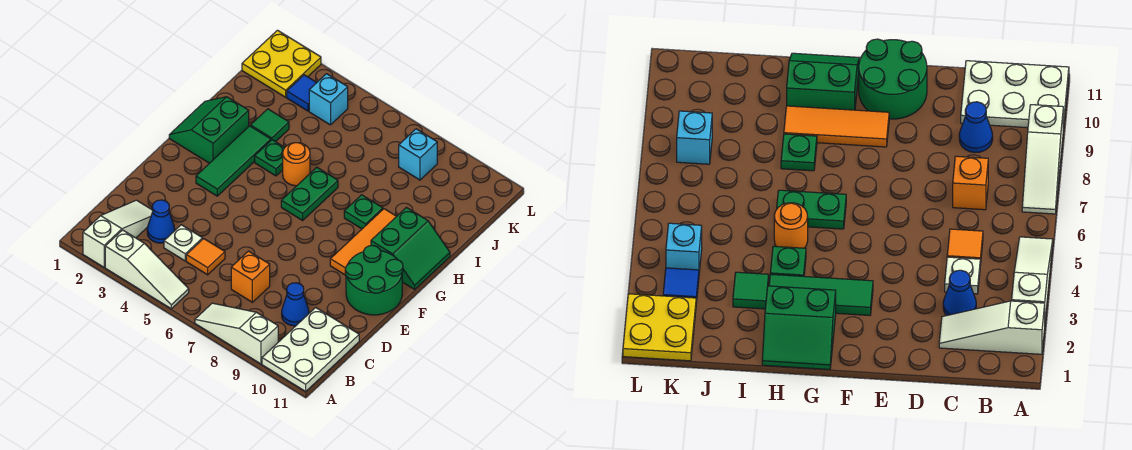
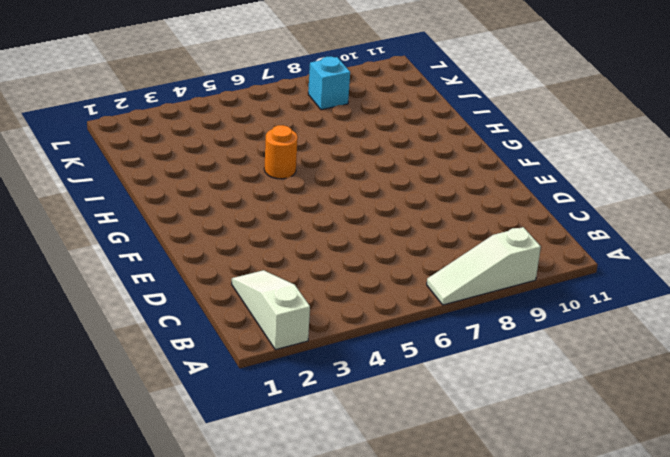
none -> white slope A3:A5 level 1 top 3
none -> white plate A10:C11 level 1
none -> blue cone C3 level 1

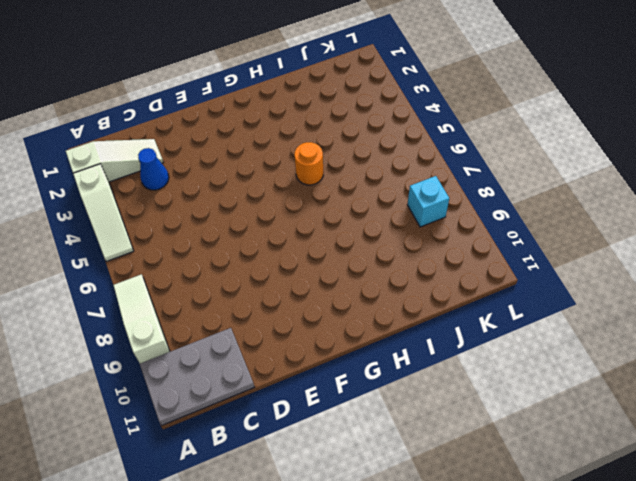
grey plate A10:C11 level 1 -> white plate A10:C11 level 1
none -> white plate C4 level 1
none -> orange tile C5 level 1
none -> orange brick C7 level 1

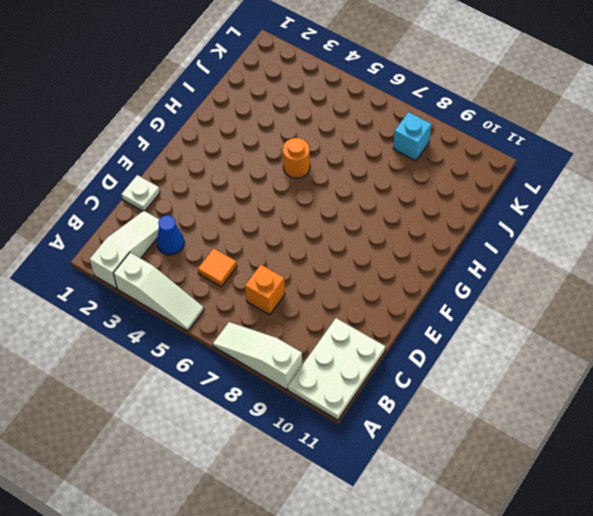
white plate D1 level 1 -> white plate C4 level 1
none -> blue cone C9 level 1
none -> green round brick E10:F11 level 1
none -> green tile F3:H3 level 1

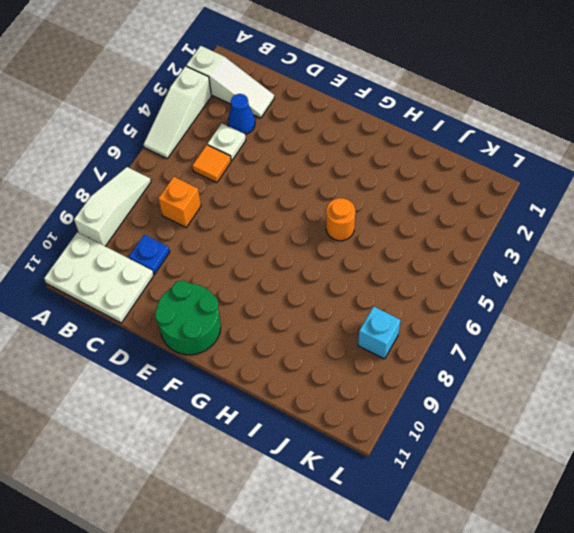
blue plate C9 level 1 -> blue cone C9 level 1
none -> green tile F3:H3 level 1
none -> orange tile F9:H9 level 1
none -> green slope G1:H2 level 1 top 2

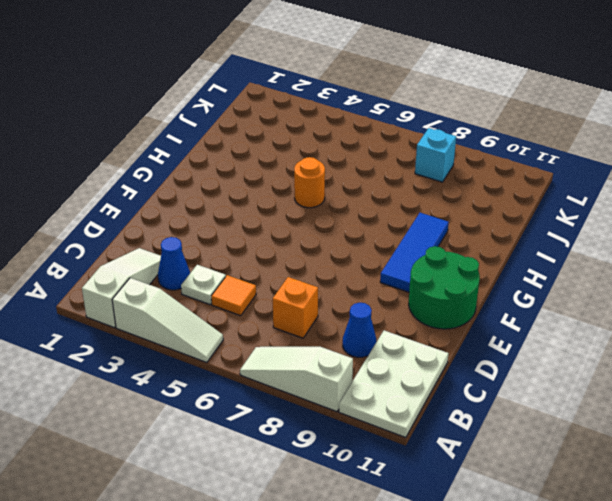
blue tile F9:H9 level 1 -> orange tile F9:H9 level 1
none -> green tile F3:H3 level 1
none -> green slope G1:H2 level 1 top 2
none -> green plate G6:H6 level 1

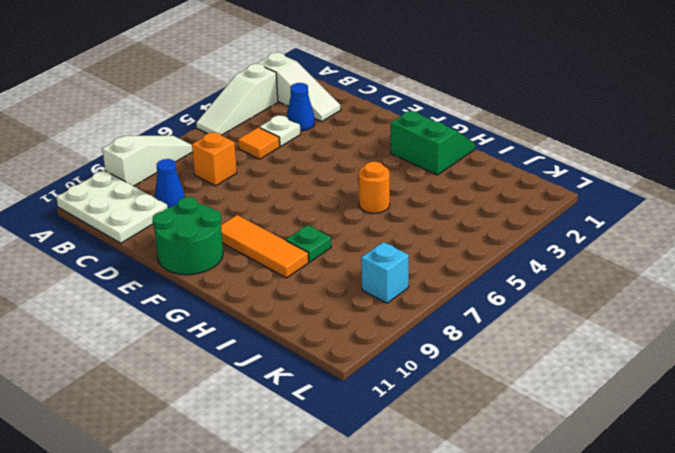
none -> green tile F3:H3 level 1
none -> green plate G6:H6 level 1
none -> green slope G10:H11 level 1 top 10

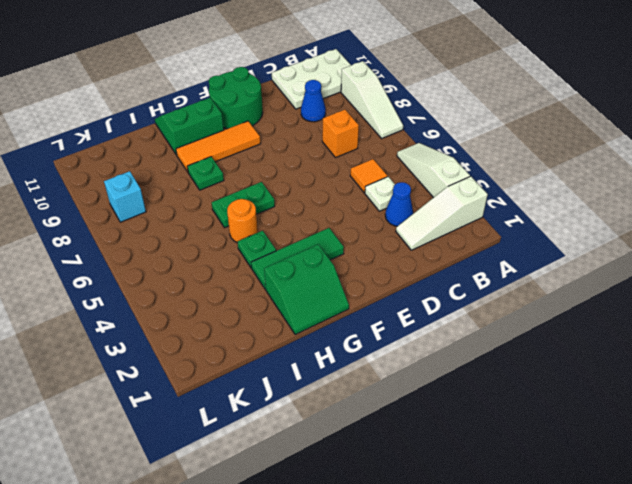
none -> green tile I3 level 1
none -> yellow plate K1:L2 level 1
none -> blue tile K3 level 1

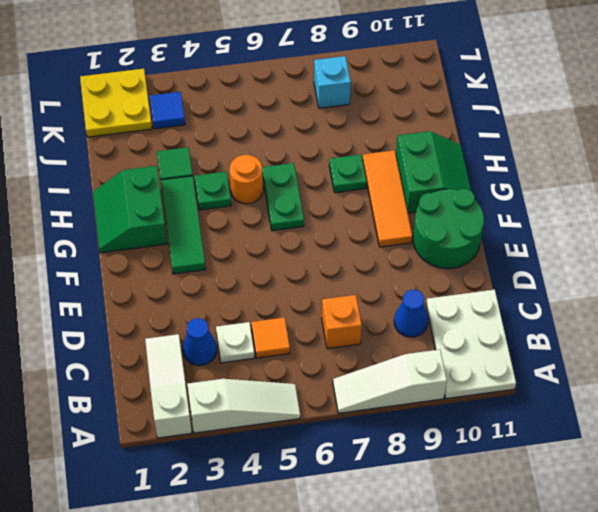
none -> cyan brick K4 level 1

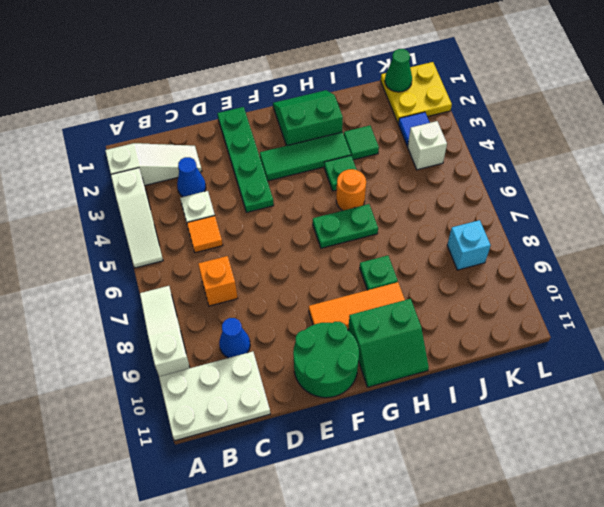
green plate E1:E4 level 1 -> none
green cone K1 level 2 -> none
white brick K4 level 1 -> cyan brick K4 level 1

